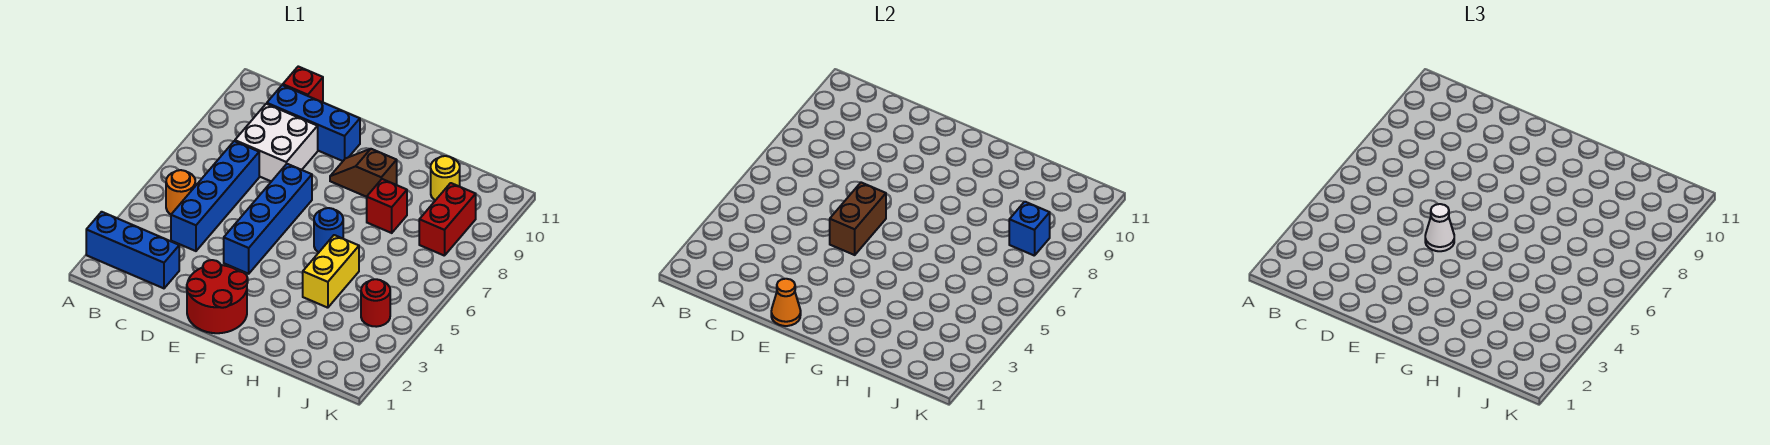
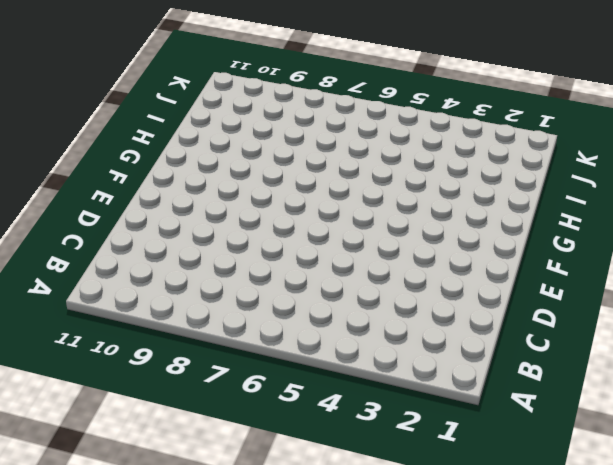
none -> blue brick A2:C2 level 1
none -> orange round brick B5 level 1
none -> blue brick C4:C7 level 1

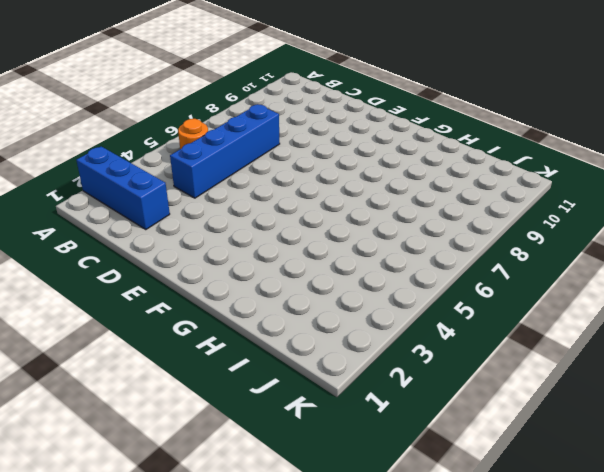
none -> white brick C8:D9 level 1
none -> blue brick C10:E10 level 1
none -> red brick C11 level 1

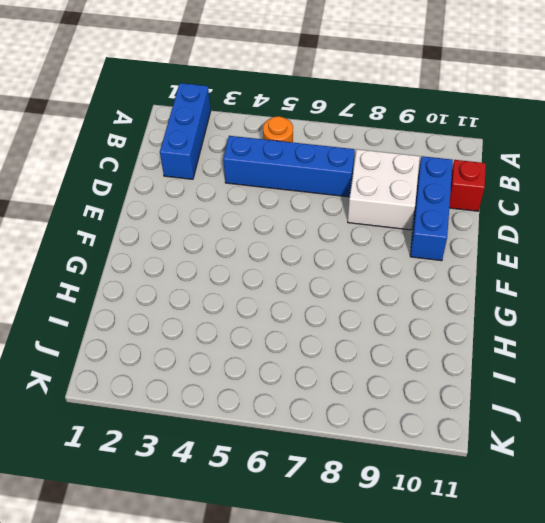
none -> red round brick E1:F2 level 1
none -> blue brick E4:E7 level 1
none -> brown slope F9:G9 level 1 top G

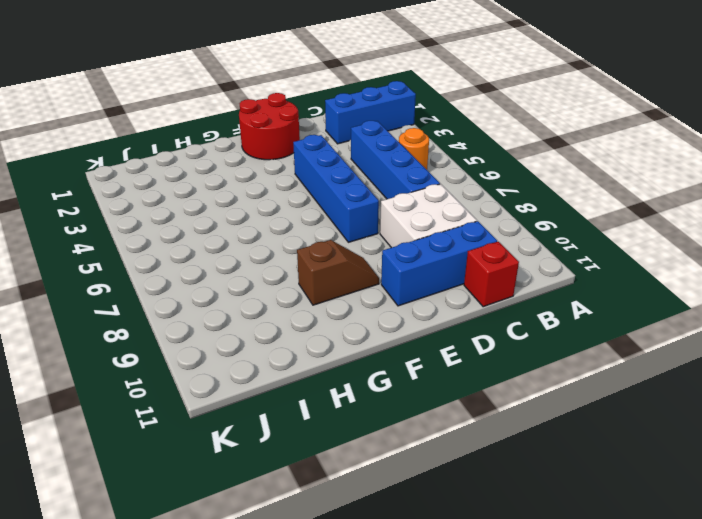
none -> blue round brick G6 level 1
none -> yellow brick H4:H5 level 1
none -> red brick H8 level 1

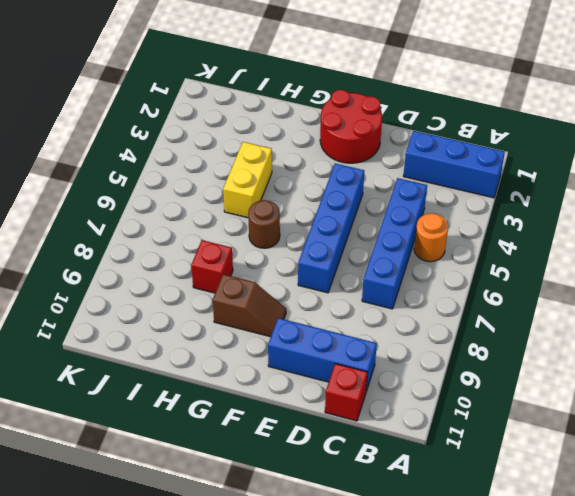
brown round brick G6 level 1 -> blue round brick G6 level 1
none -> white brick C8:D9 level 1
none -> yellow round brick I10 level 1
none -> red round brick J4 level 1

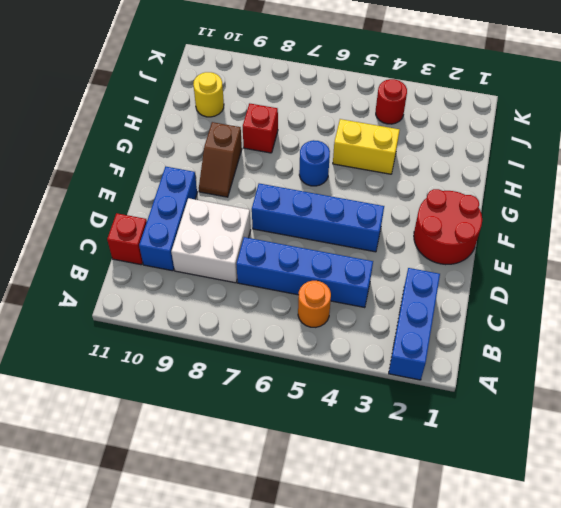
none -> red brick J8:J9 level 1
none -> orange cone E1 level 2
none -> brown brick E5:E6 level 2

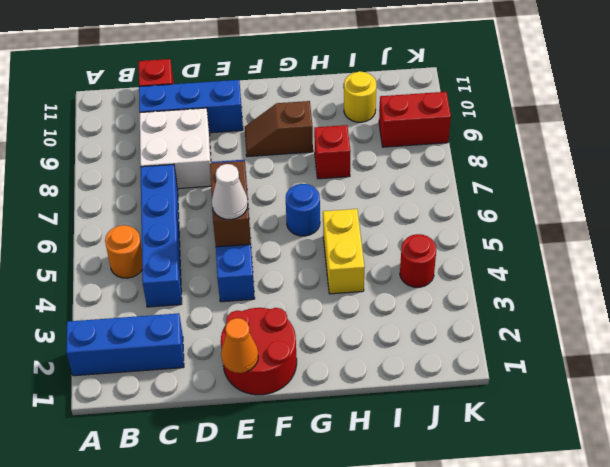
red brick J9:K9 level 1 -> red brick J8:J9 level 1
none -> blue brick J8 level 2

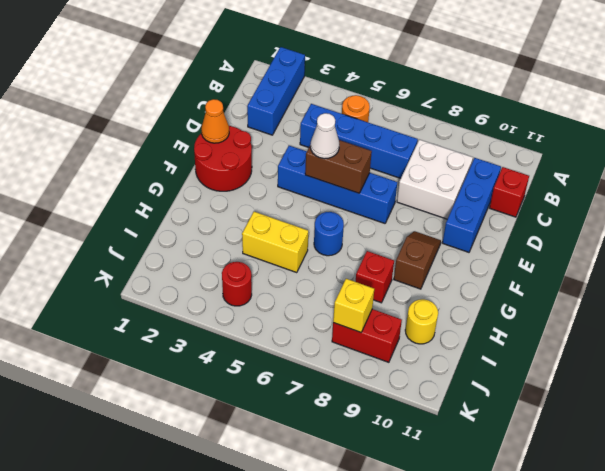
yellow brick J8 level 2 -> blue brick J8 level 2

